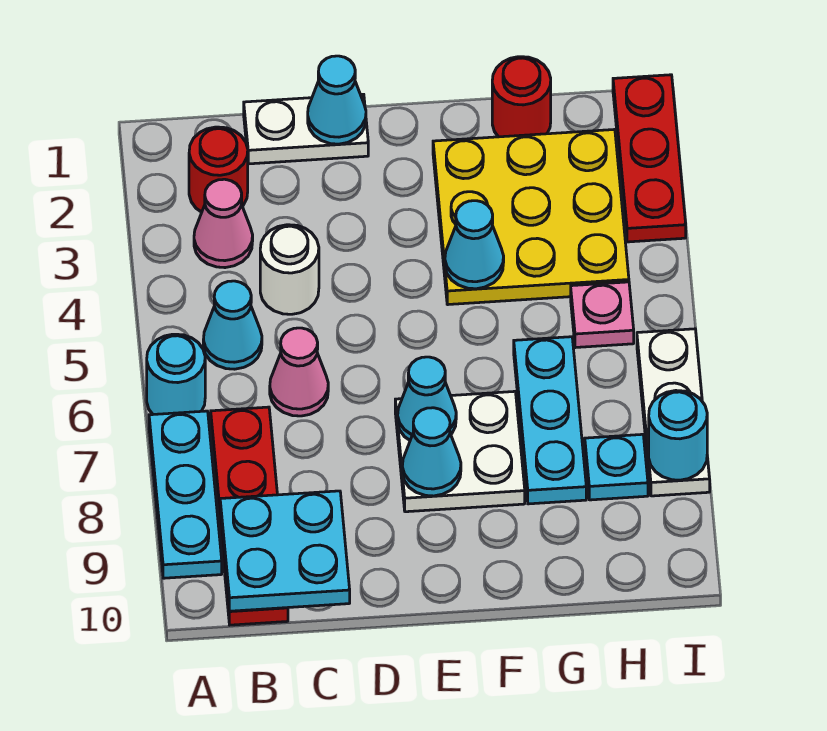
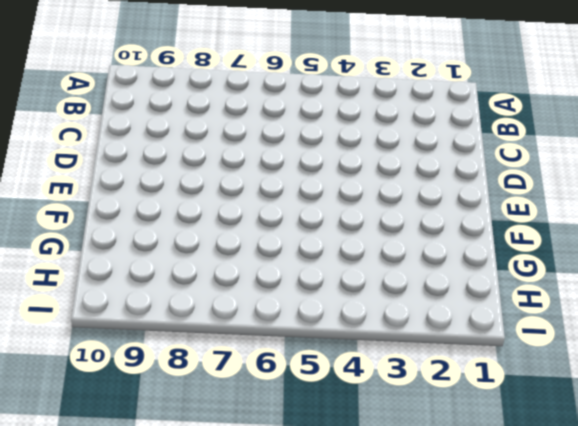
none -> cyan round brick A6 level 1
none -> cyan plate A7:A9 level 1
none -> red round brick B2 level 1

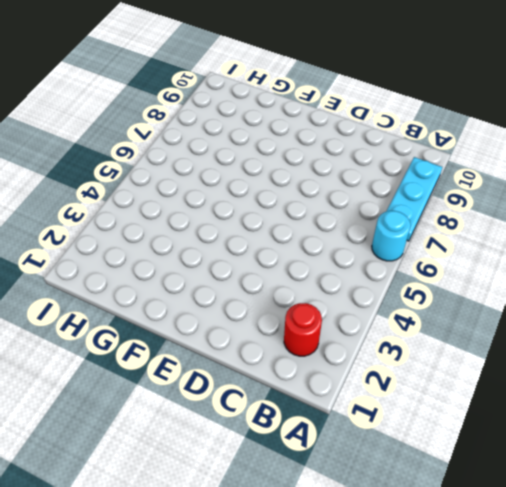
none -> pink cone B3 level 1
none -> cyan cone B5 level 1
none -> red plate B7:B10 level 1

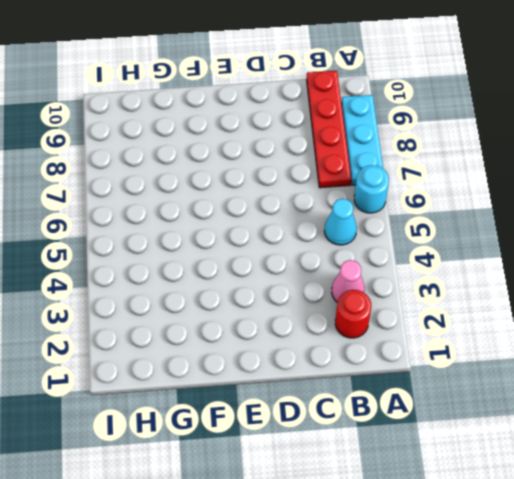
none -> white plate C1:D1 level 1
none -> white round brick C4 level 1
none -> pink cone C6 level 1

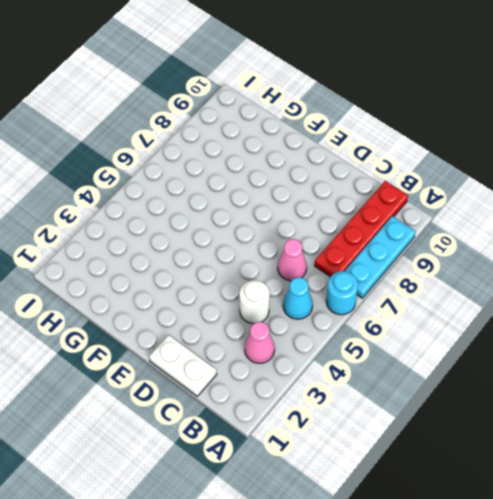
none -> red round brick B2 level 1
none -> white plate E7:F8 level 1
none -> yellow plate F2:H4 level 1

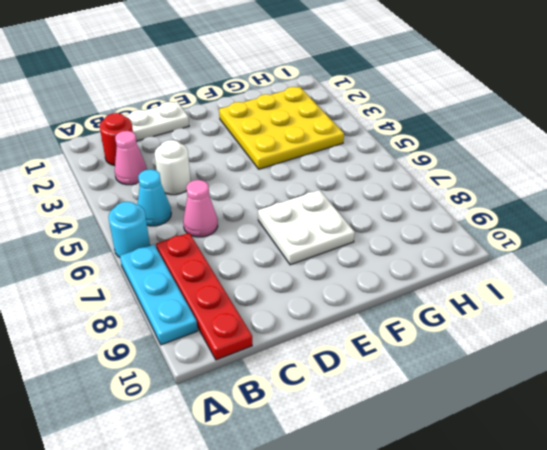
none -> red round brick G1 level 1
none -> cyan plate G6:G8 level 1
none -> pink plate H5 level 1

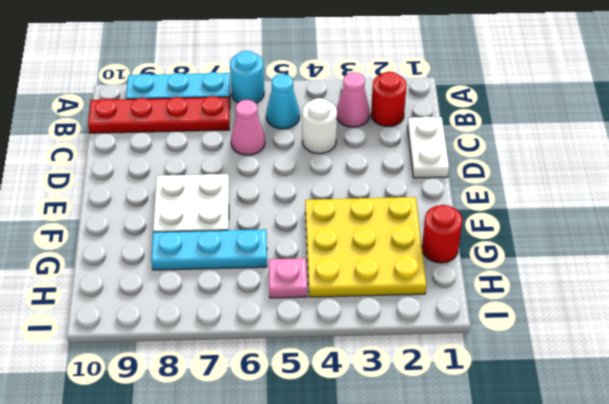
none -> cyan plate H8 level 1
none -> red plate I1:I3 level 1
none -> white plate I6:I8 level 1

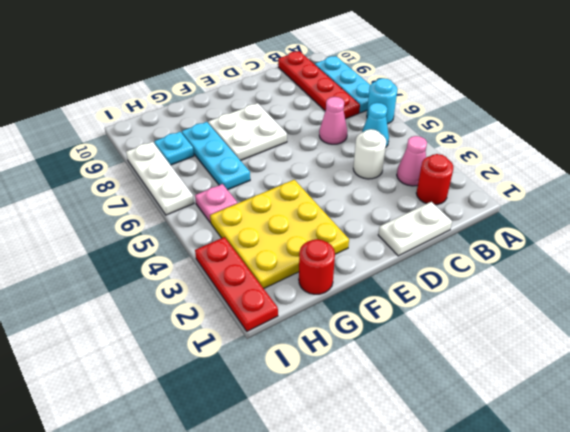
none -> cyan plate B9:C10 level 2
none -> cyan cone D1 level 2
none -> cyan cone E7 level 2

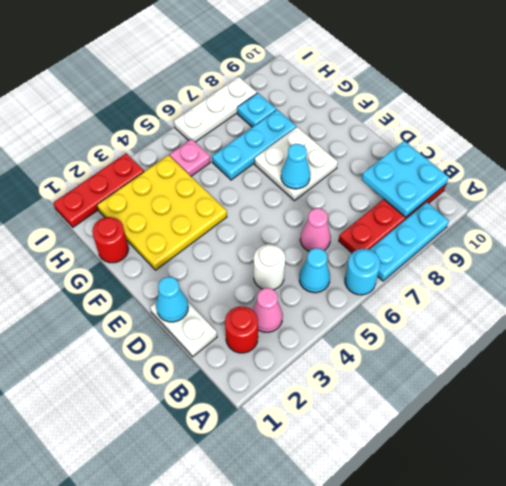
none -> cyan cone E8 level 2
none -> cyan cone F4 level 2
none -> cyan round brick I8 level 2

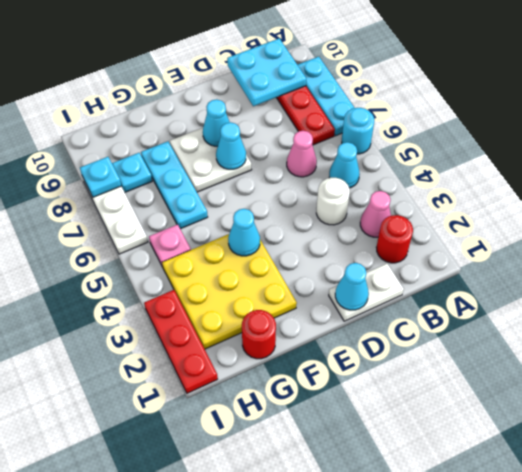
cyan plate I8 level 2 -> cyan round brick I8 level 2

